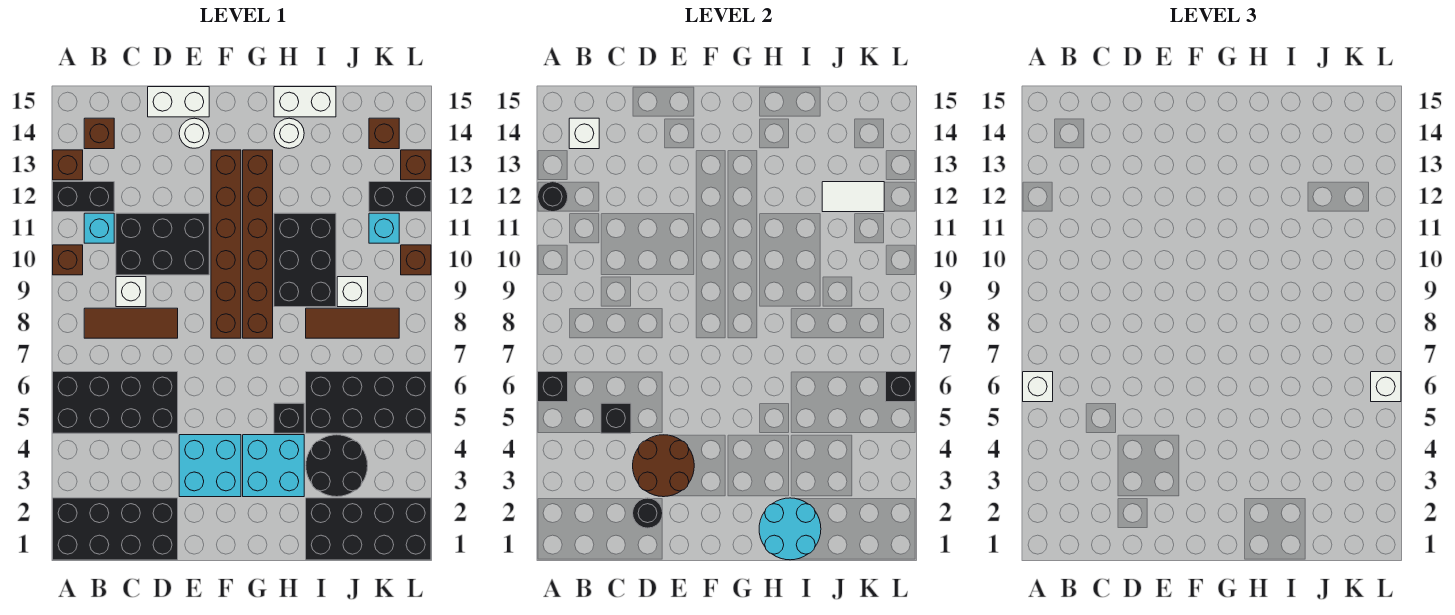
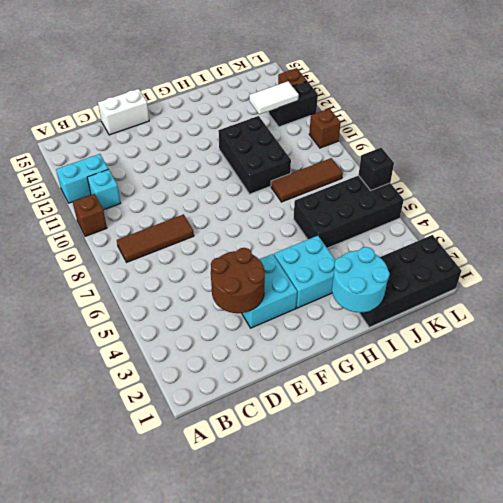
cyan brick A12:B12 level 1 -> black brick A12:B12 level 1
none -> black brick A1:D2 level 1
none -> black brick A5:D6 level 1
none -> brown brick A13 level 1
none -> brown brick B14 level 1

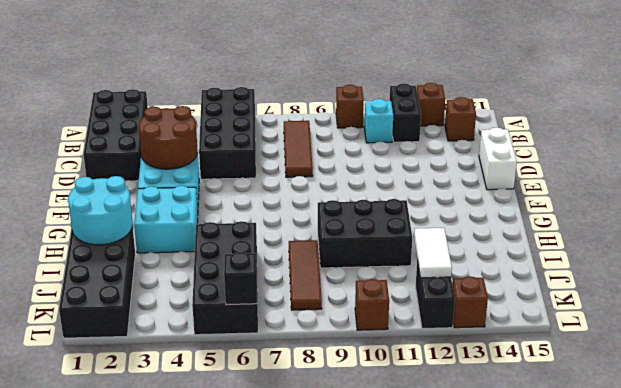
none -> white brick C9 level 1
none -> black brick C10:E11 level 1
none -> white round brick E14 level 1
none -> brown brick F8:F13 level 1

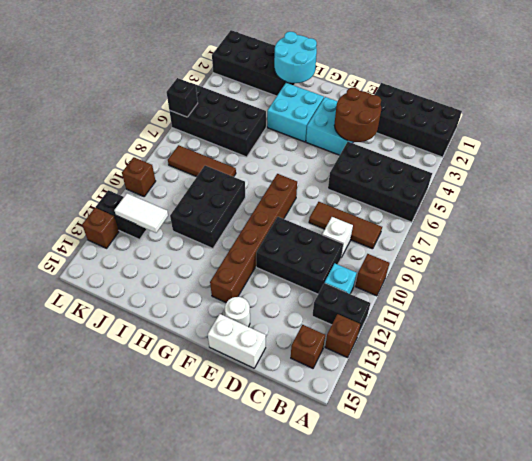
none -> brown brick G8:G13 level 1
none -> black brick H5 level 1
none -> white round brick H14 level 1
none -> white brick H15:I15 level 1

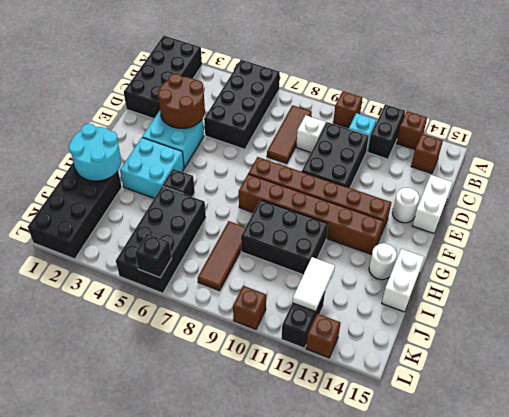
none -> black round brick I3:J4 level 1
none -> white brick J9 level 1
none -> cyan brick K11 level 1
none -> brown brick K14 level 1

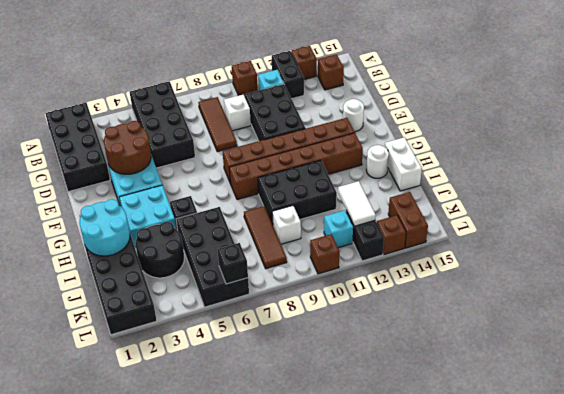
brown brick K14:L14 level 1 -> brown brick K14 level 1
none -> white brick D15:E15 level 1
none -> black brick A6 level 2
none -> black round brick A12 level 2
none -> white brick B14 level 2

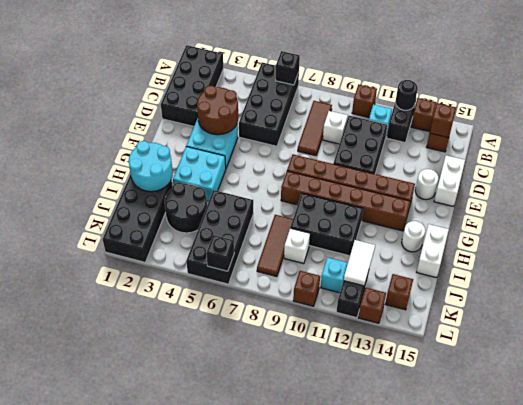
brown brick B14 level 2 -> white brick B14 level 2
none -> black brick H5 level 1
none -> black brick C5 level 2
none -> black round brick D2 level 2
none -> white brick A6 level 3

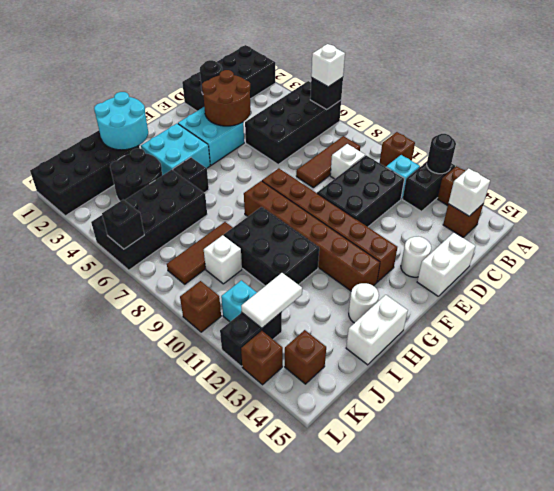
none -> black brick C5 level 2
none -> white brick L6 level 3

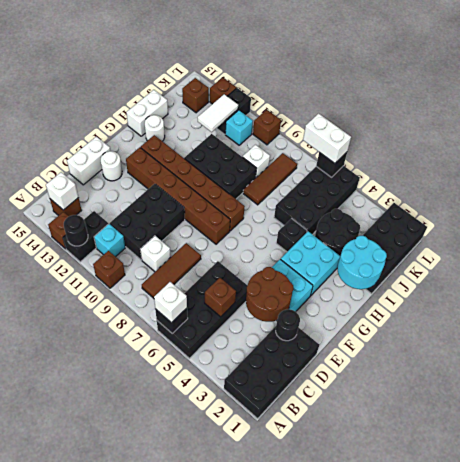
brown brick C5 level 2 -> black brick C5 level 2
white brick L6:L7 level 3 -> white brick L6 level 3

